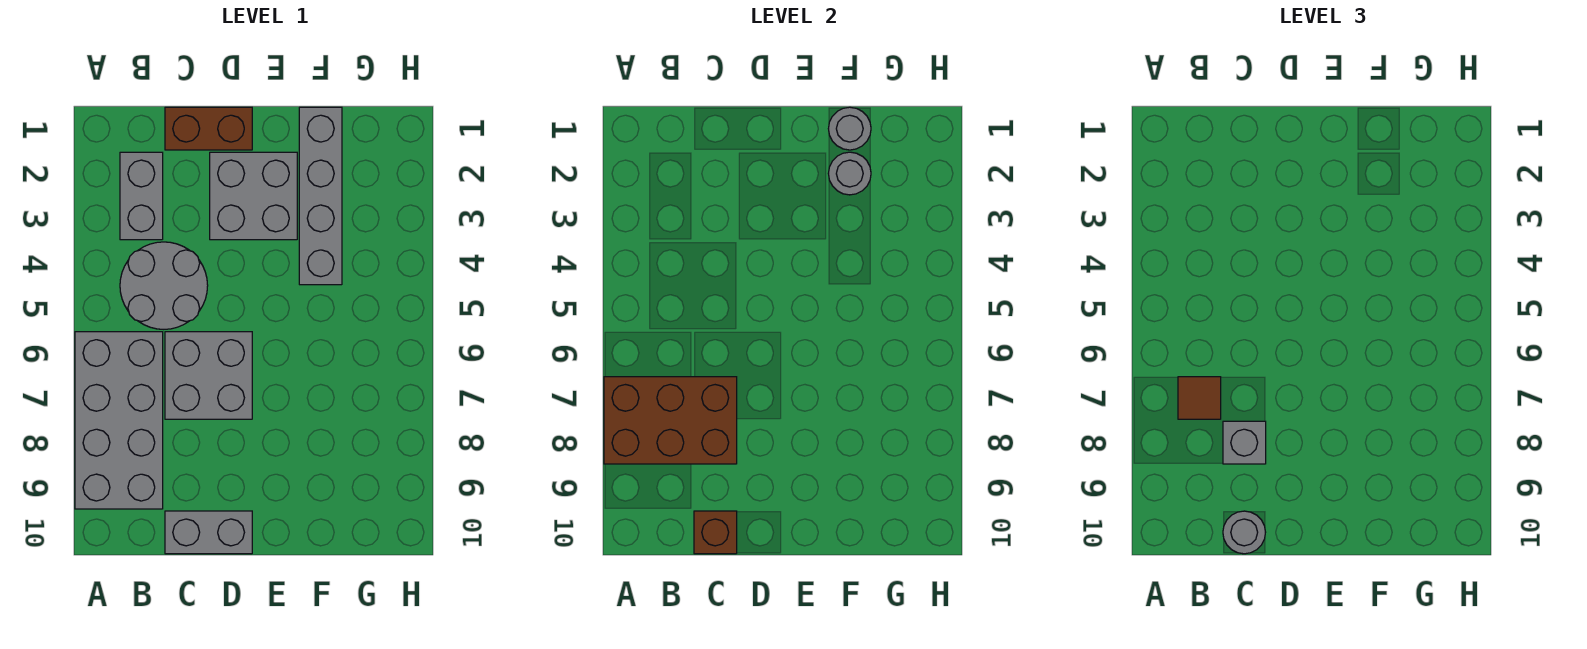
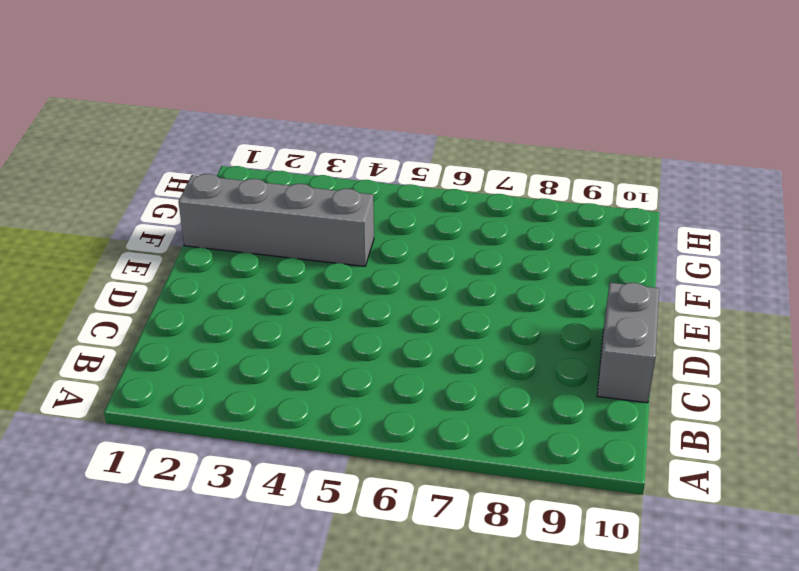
none -> grey brick A6:B9 level 1
none -> grey brick B2:B3 level 1
none -> grey round brick B4:C5 level 1

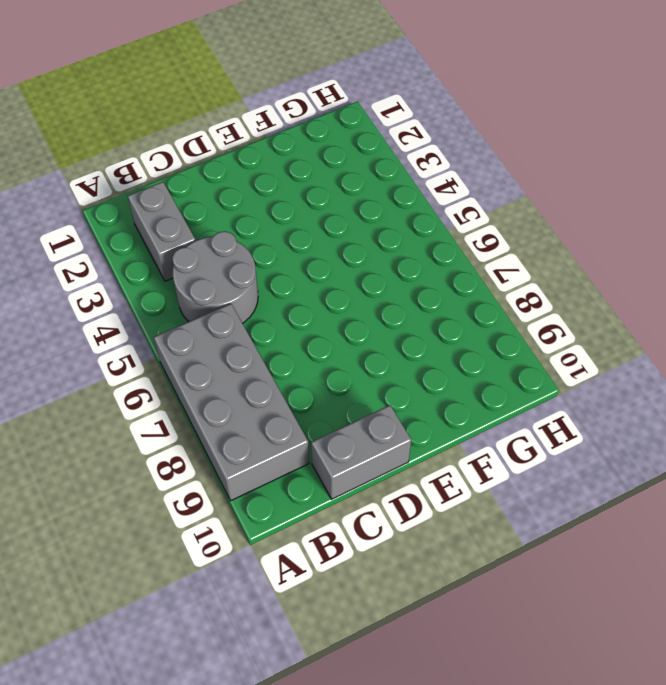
none -> brown brick C1:D1 level 1
none -> grey brick C6:D7 level 1
none -> grey brick D2:E3 level 1

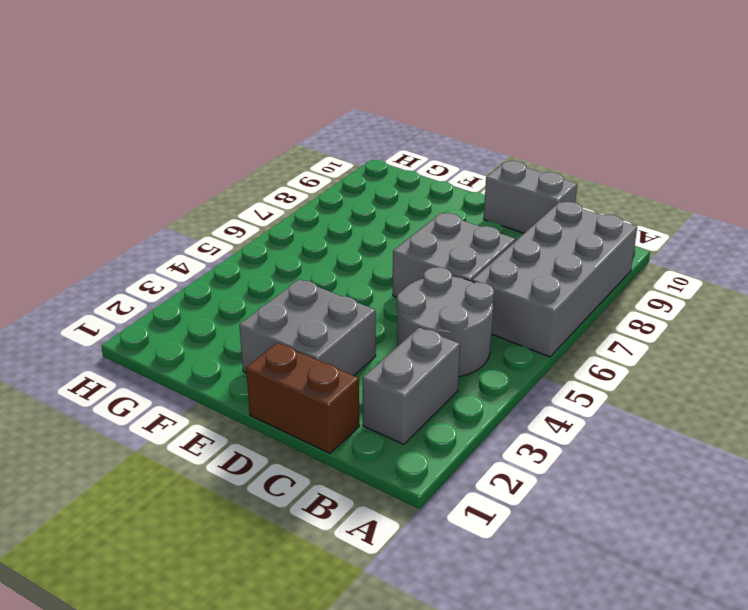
none -> grey brick F1:F4 level 1
none -> brown brick A7:C8 level 2
none -> brown brick C10 level 2

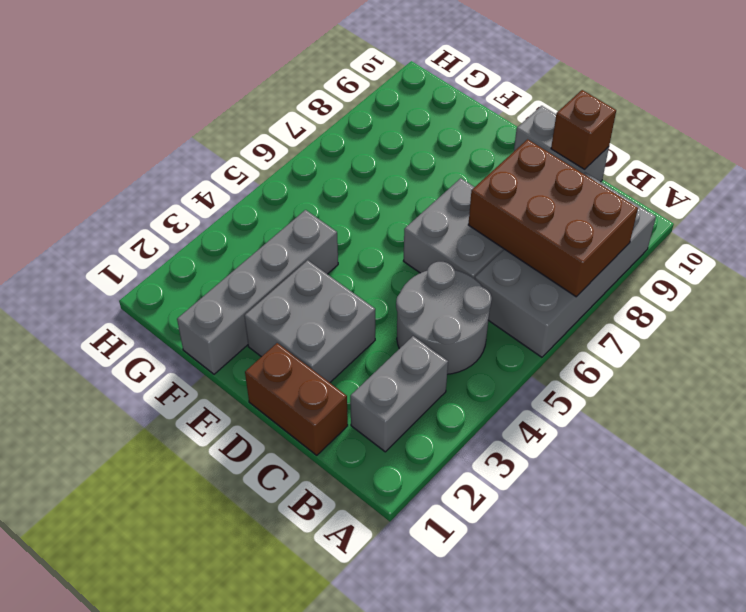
none -> grey round brick F1 level 2
none -> grey round brick F2 level 2
none -> brown tile B7 level 3

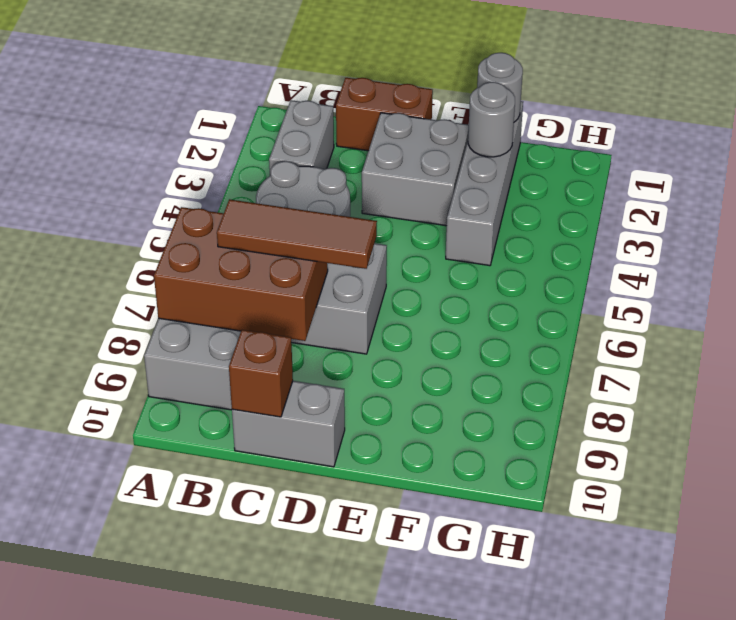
brown tile B7:D7 level 3 -> brown tile B7 level 3
none -> grey brick C8 level 3
none -> grey round brick C10 level 3

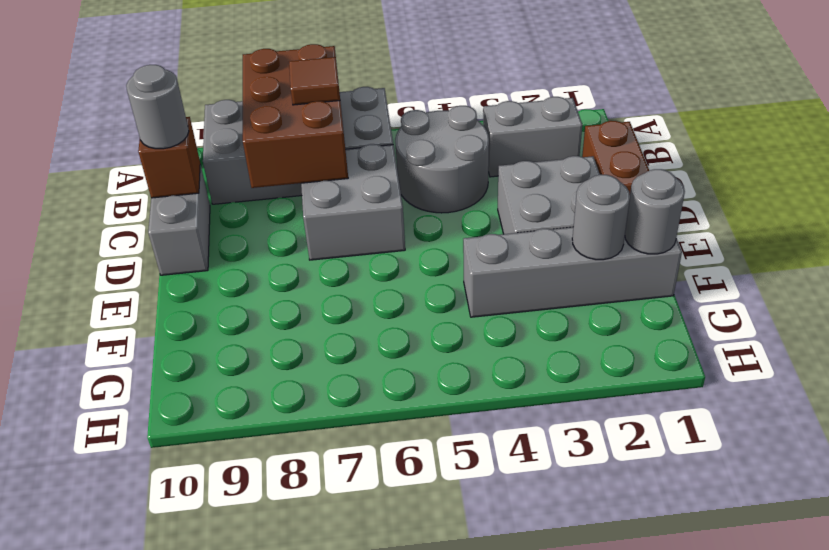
none -> grey brick C8 level 3

